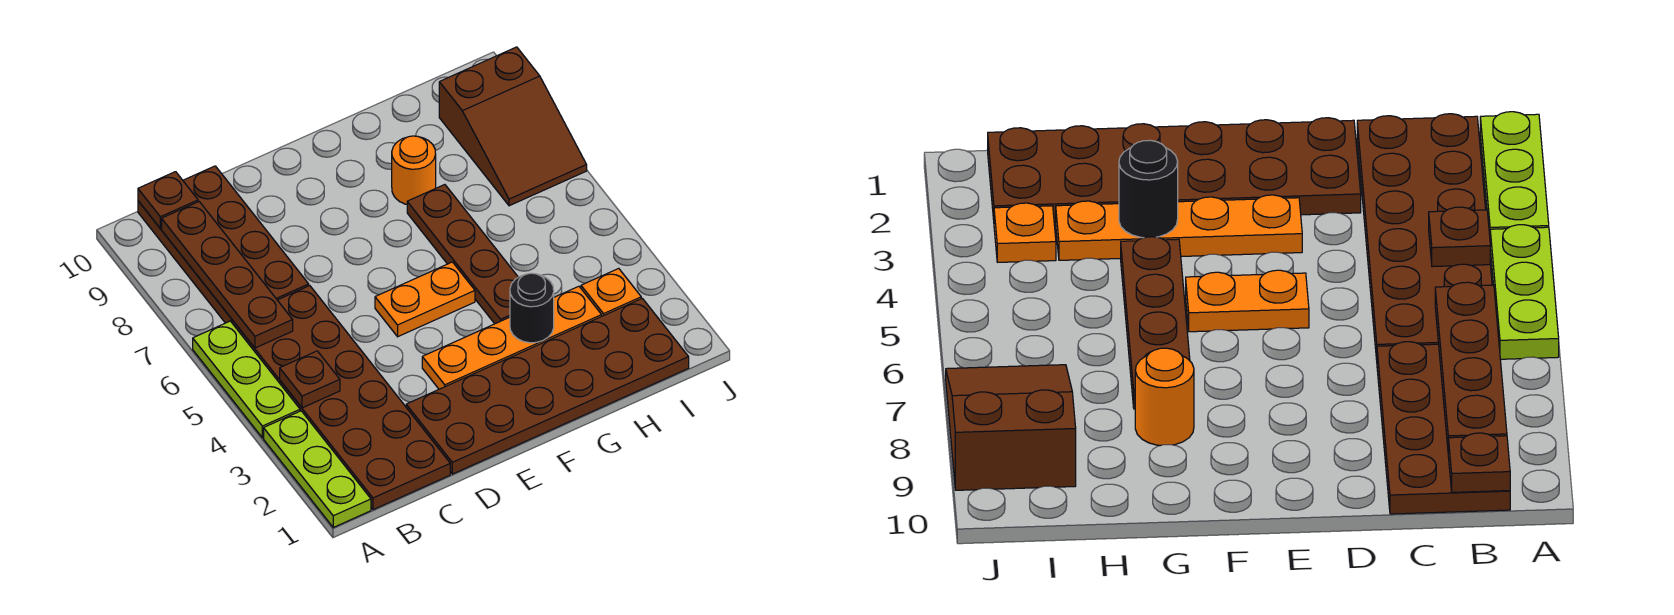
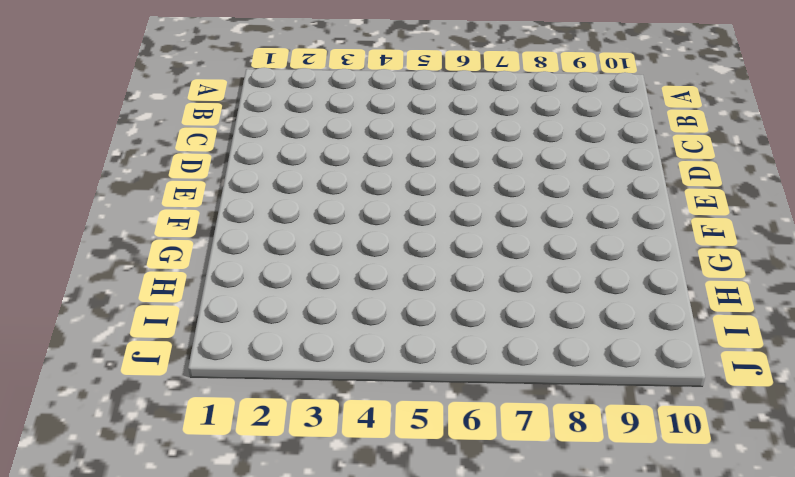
none -> lime plate A1:A3 level 1
none -> lime plate A4:A6 level 1
none -> brown plate B1:C6 level 1

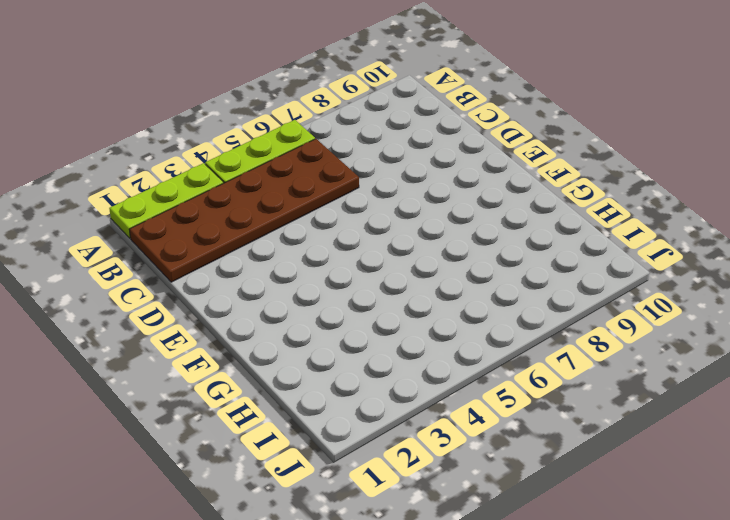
none -> brown plate B7:C10 level 1
none -> brown plate D1:I2 level 1
none -> orange plate E3:H3 level 1

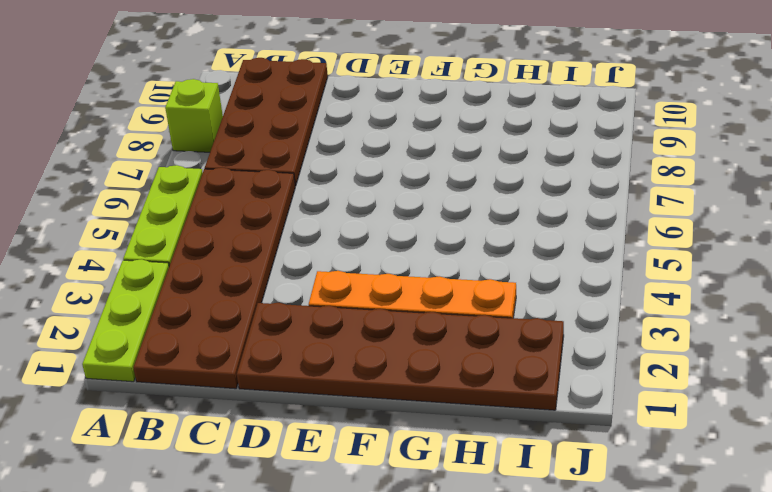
lime brick A8 level 1 -> none
none -> orange plate E5:F5 level 1
none -> brown plate G4:G7 level 1
none -> orange round brick G8 level 1

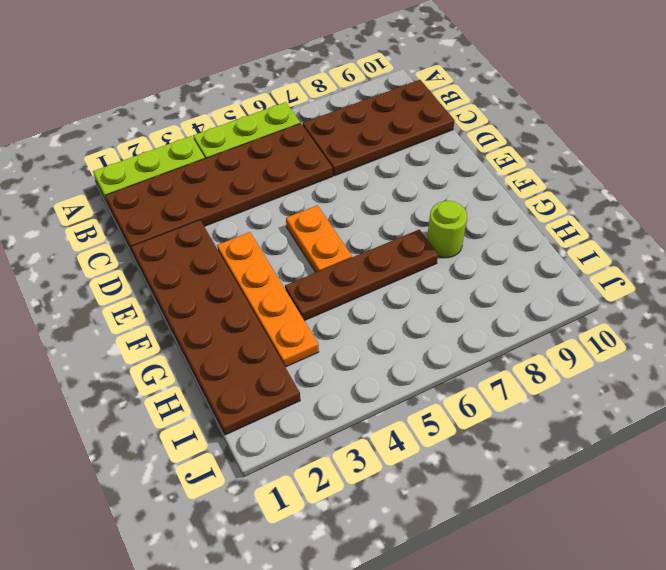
lime round brick G8 level 1 -> orange round brick G8 level 1
none -> orange plate I3 level 1
none -> brown slope I7:J9 level 1 top 9
none -> brown plate B4 level 2

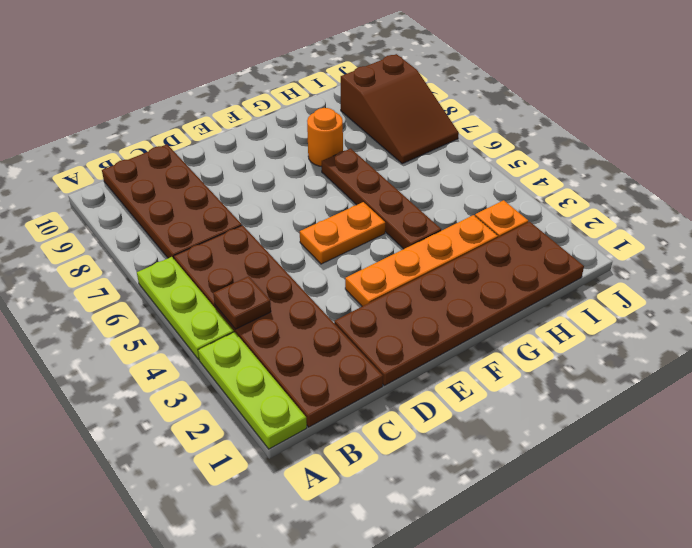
none -> brown plate B6:B9 level 2
none -> brown plate B10 level 2
none -> black round brick G3 level 2

